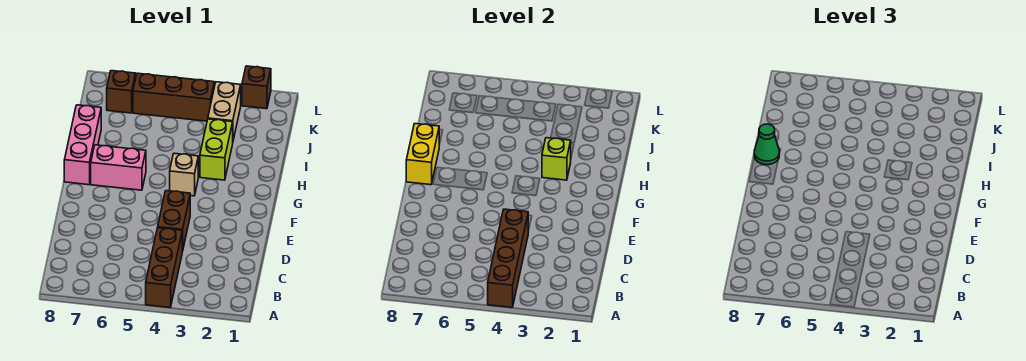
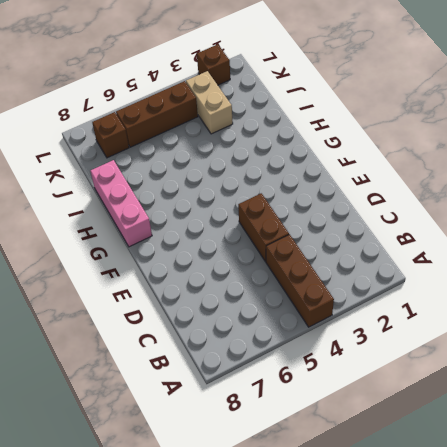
none -> tan brick G4 level 1
none -> pink brick G6:G7 level 1
none -> lime brick H3:I3 level 1

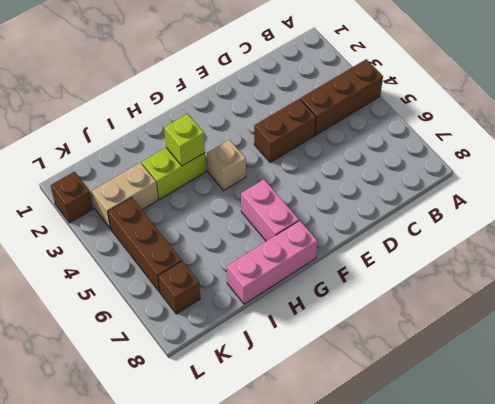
none -> brown brick A4:D4 level 2
none -> yellow brick G8:H8 level 2
none -> green cone H8 level 3

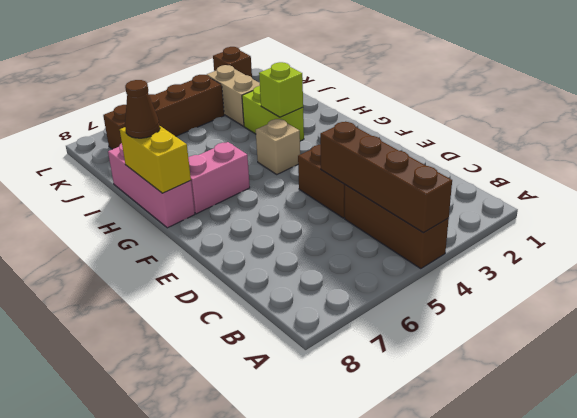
brown cone H8 level 3 -> green cone H8 level 3

